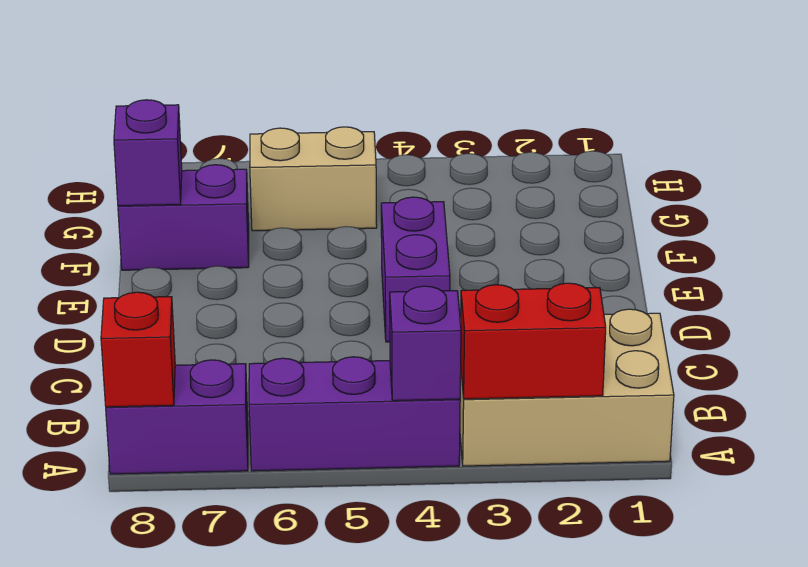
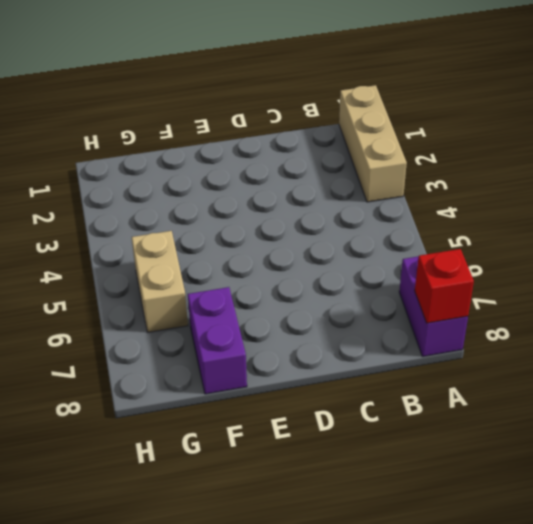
tan brick A1:A3 level 1 -> tan brick A1:B3 level 1
none -> purple brick A4:A6 level 1
none -> purple brick D4:E4 level 1

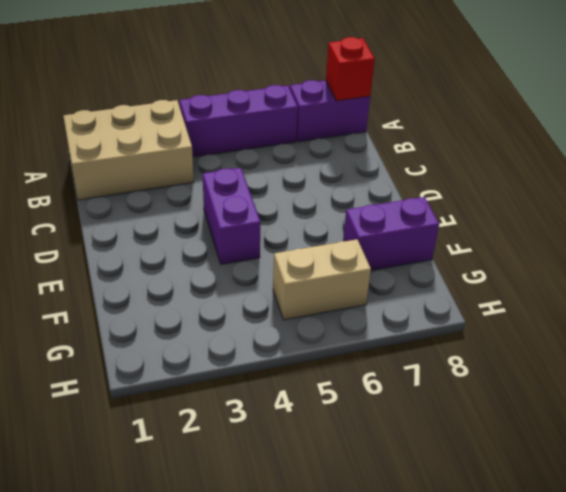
none -> red brick A2:A3 level 2
none -> purple brick A4 level 2

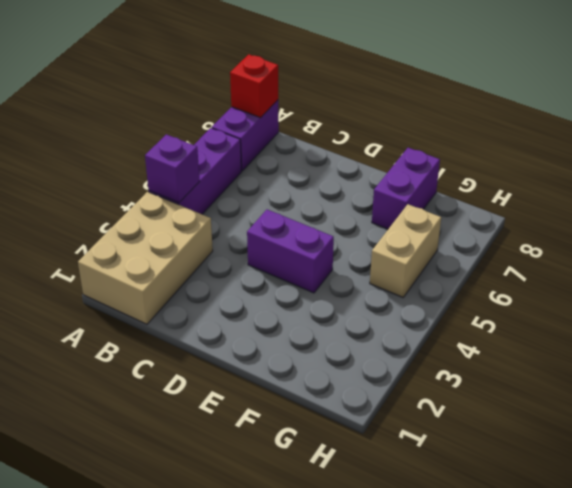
none -> red brick A2:A3 level 2
none -> purple brick F8 level 2

